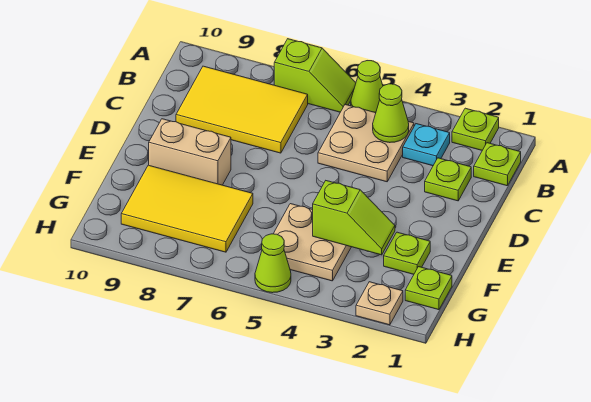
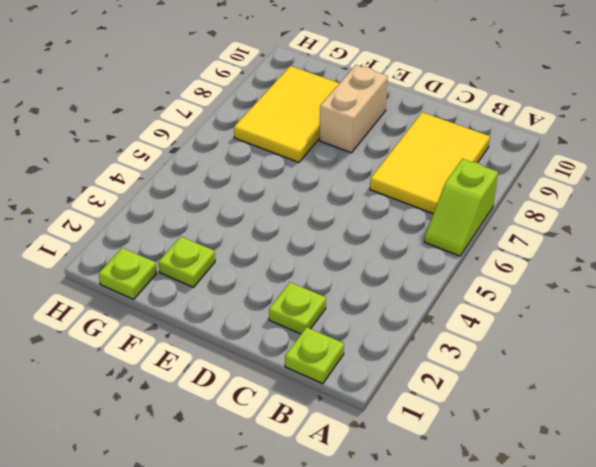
none -> lime plate A2 level 1
none -> lime cone A5 level 1
none -> cyan plate B3 level 1

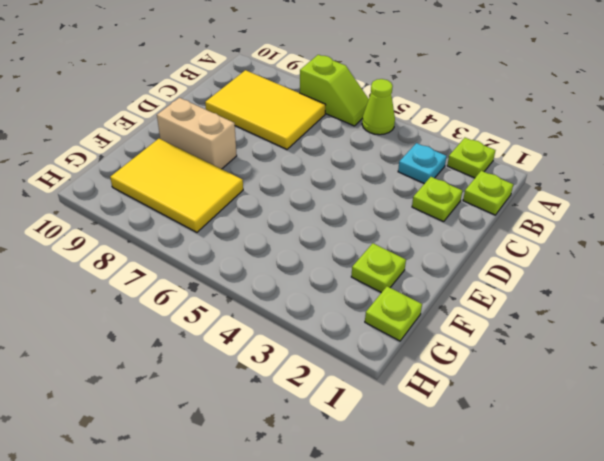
none -> tan plate B4:C5 level 1
none -> tan plate F4:G5 level 1
none -> tan plate H2 level 1

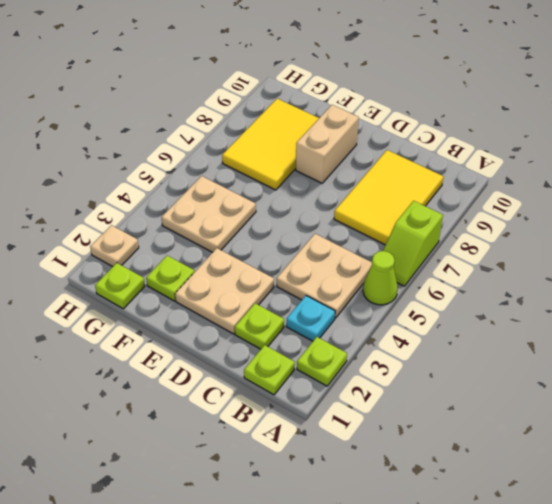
tan plate D2:E3 level 1 -> none
none -> lime cone H5 level 1
none -> lime cone B4 level 2
none -> lime slope F3:F4 level 2 top 4

